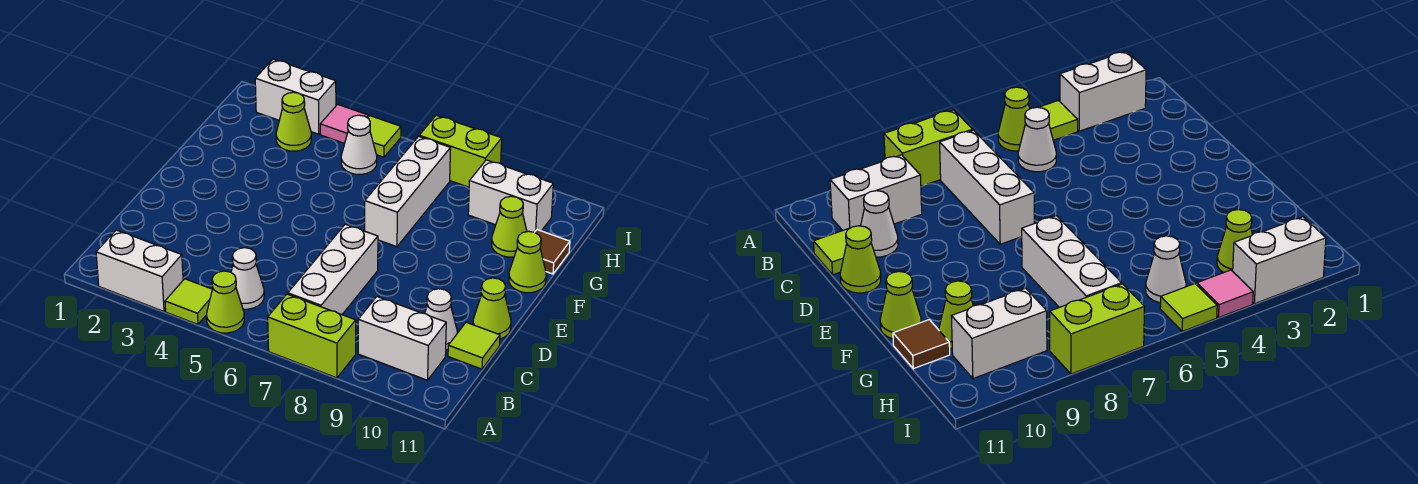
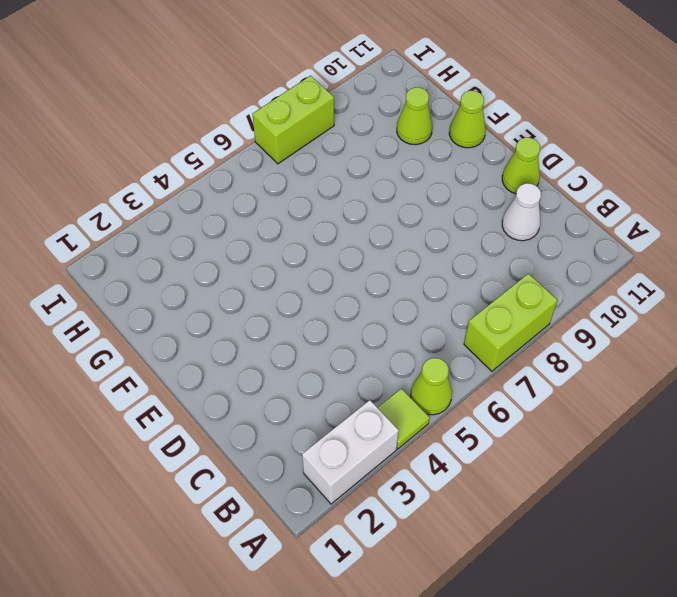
none -> white cone B5 level 1
none -> white brick B7:D7 level 1
none -> white brick B9:B10 level 1

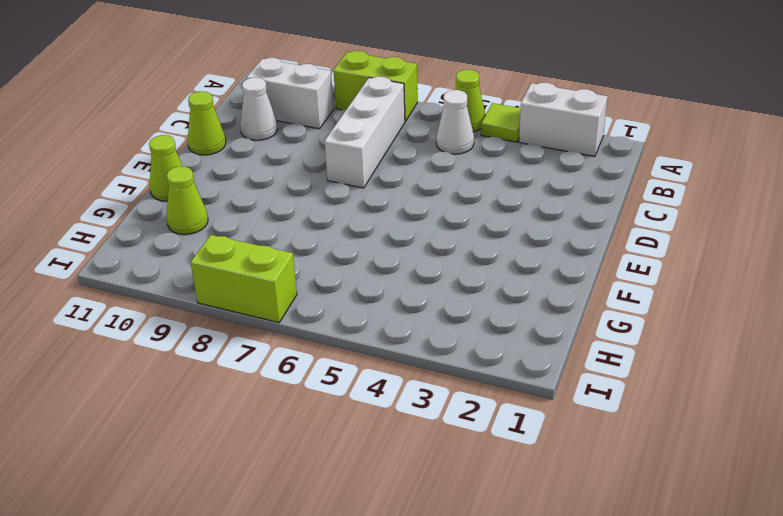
none -> lime tile C11 level 1
none -> white brick F7:H7 level 1
none -> brown tile G11 level 1

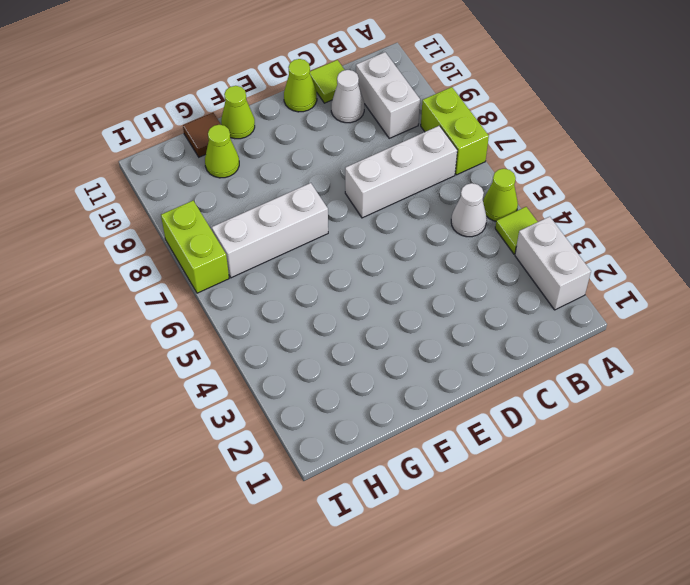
none -> lime cone H3 level 1
none -> white cone H5 level 1
none -> white brick H9:H10 level 1

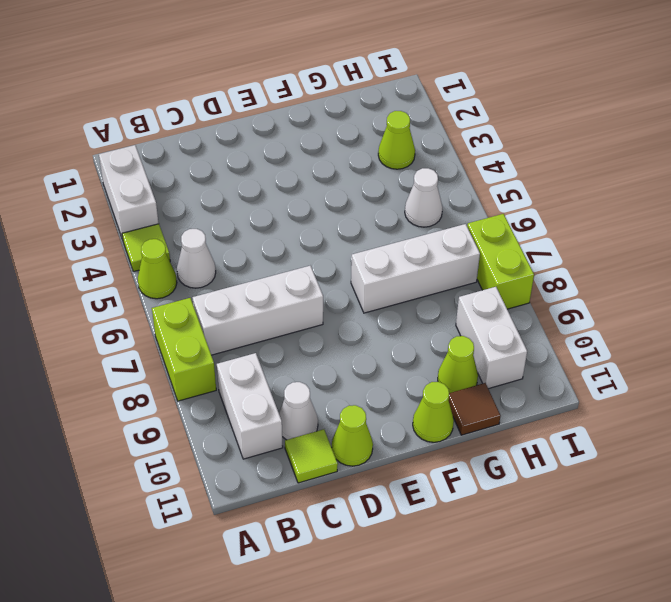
none -> white brick I2:I3 level 1
none -> pink tile I4 level 1
none -> lime tile I5 level 1

